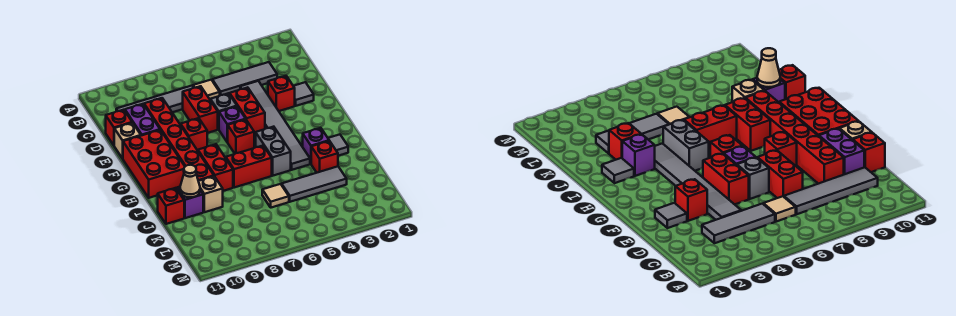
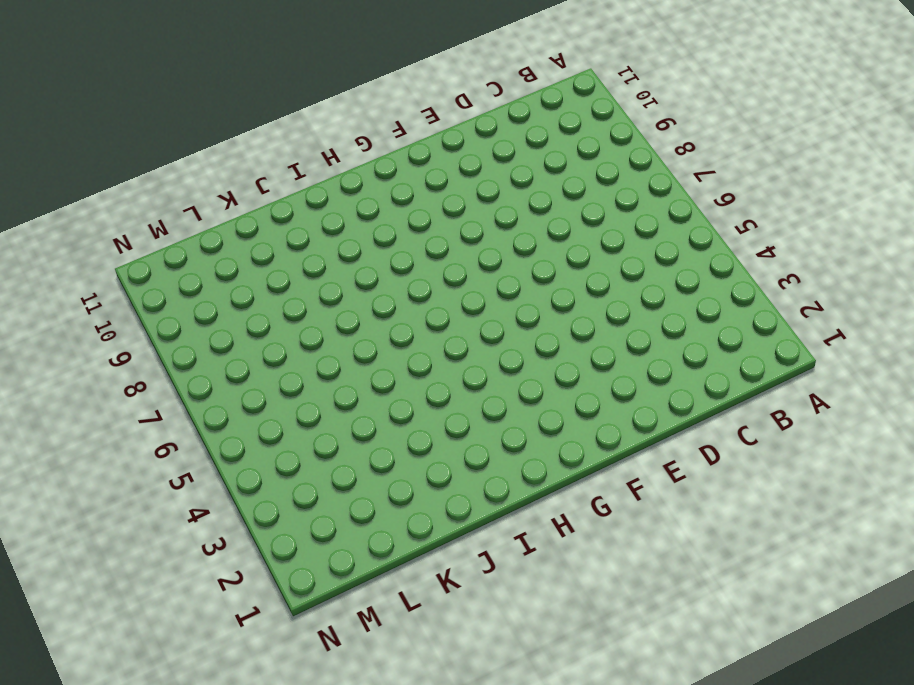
none -> grey tile C3:C5 level 1
none -> tan tile C6 level 1
none -> grey tile C7:C10 level 1

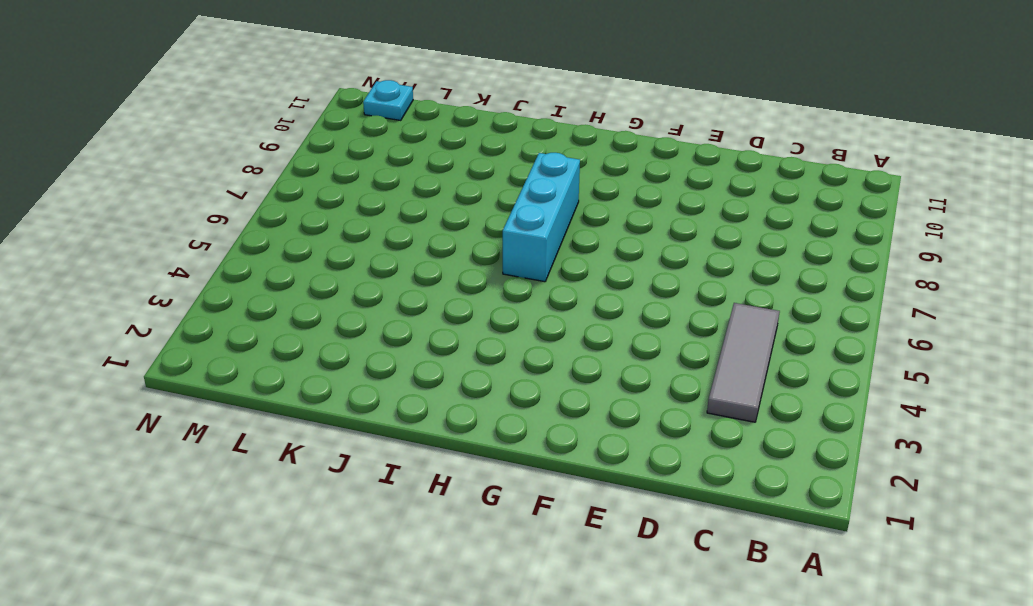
cyan brick H6:H8 level 1 -> red brick H8:I8 level 1
cyan plate M11 level 1 -> none
none -> tan tile C6 level 1
none -> grey tile C7:C10 level 1
none -> grey tile D4:I4 level 1

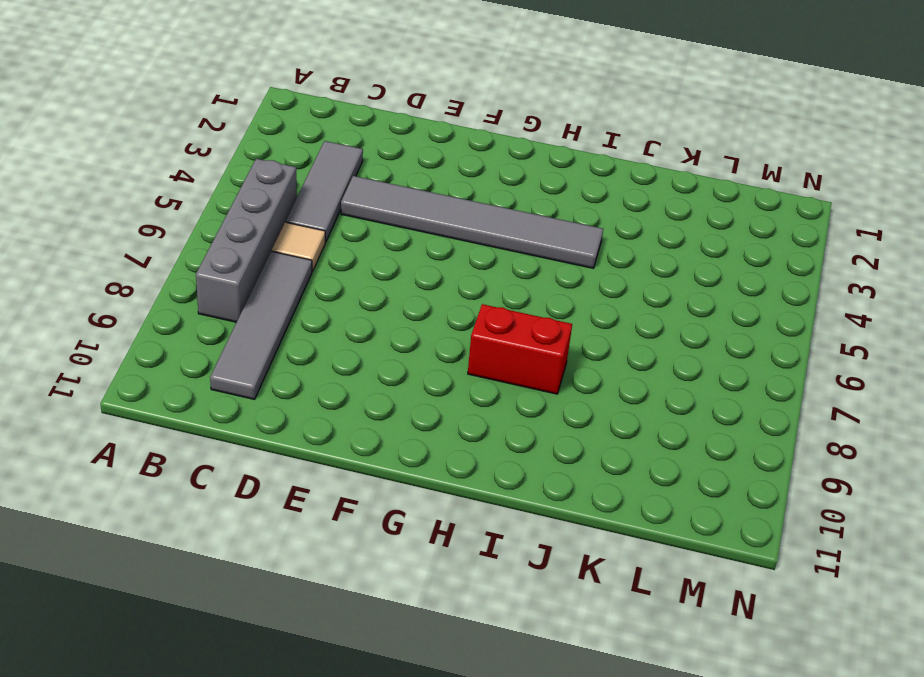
grey brick B5:B8 level 1 -> none
none -> red brick D7:E7 level 1
none -> red brick D9:I9 level 1
none -> purple brick D10:E10 level 1

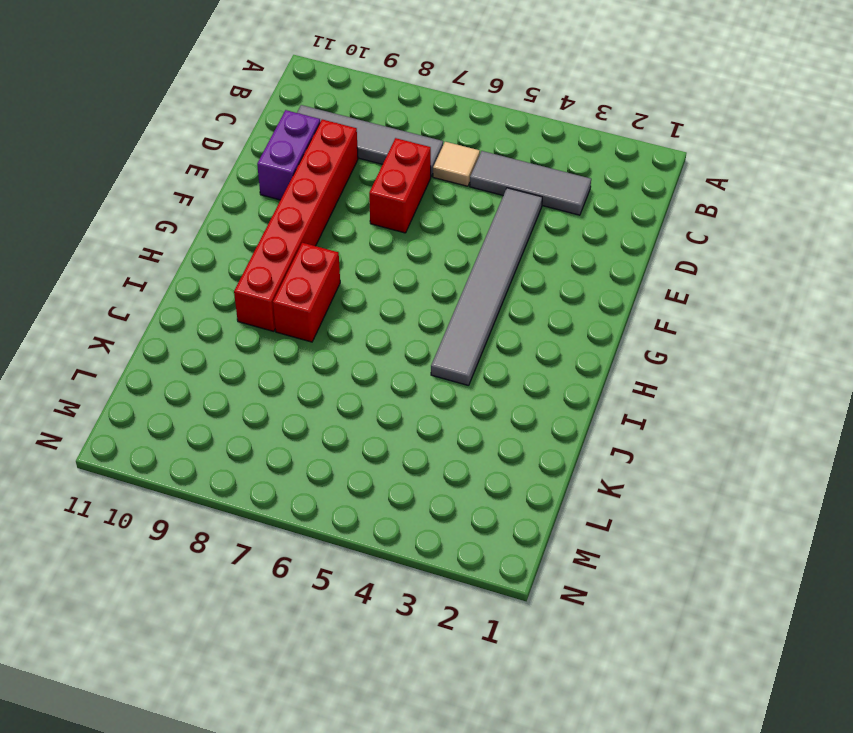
none -> red brick D11 level 1
none -> grey tile E2 level 1
none -> red brick E3 level 1

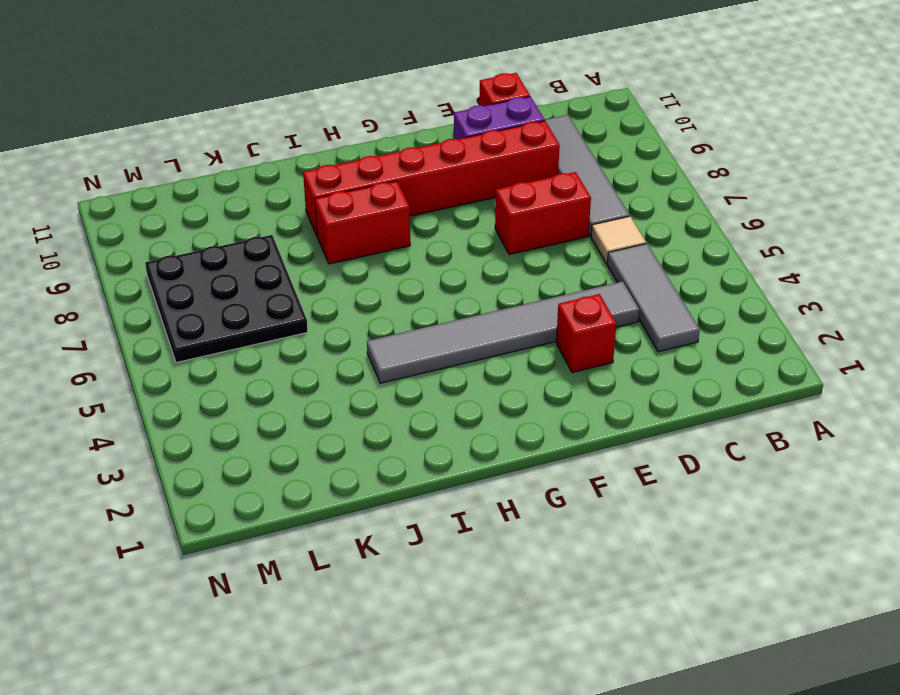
black plate K6:M8 level 1 -> tan tile K6 level 1
none -> grey tile E2 level 1
none -> red brick E5:F5 level 1
none -> grey brick E6 level 1

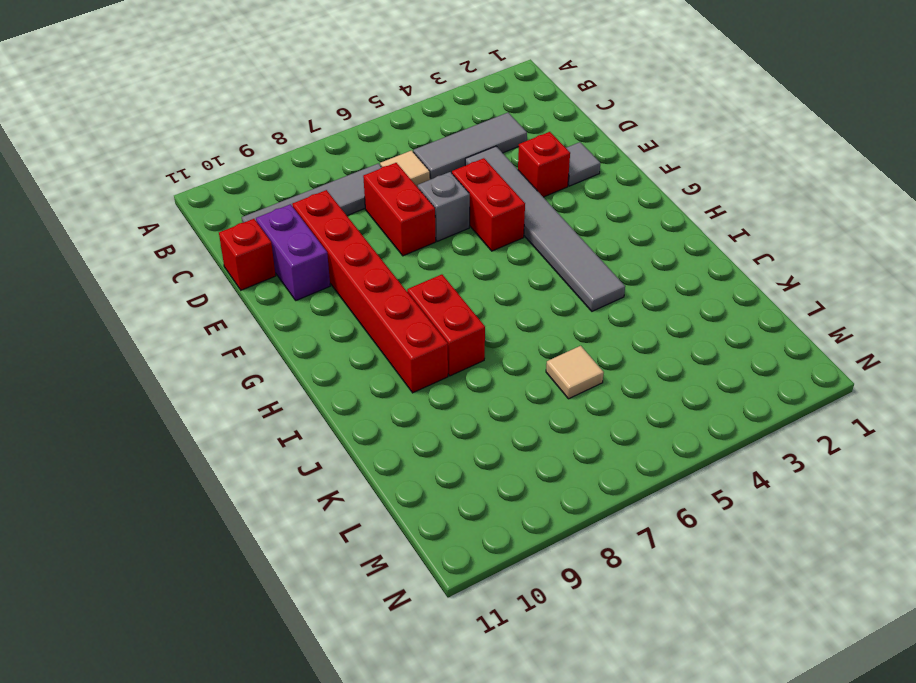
none -> tan brick E11 level 1
none -> purple brick F6 level 1
none -> red brick F8 level 1

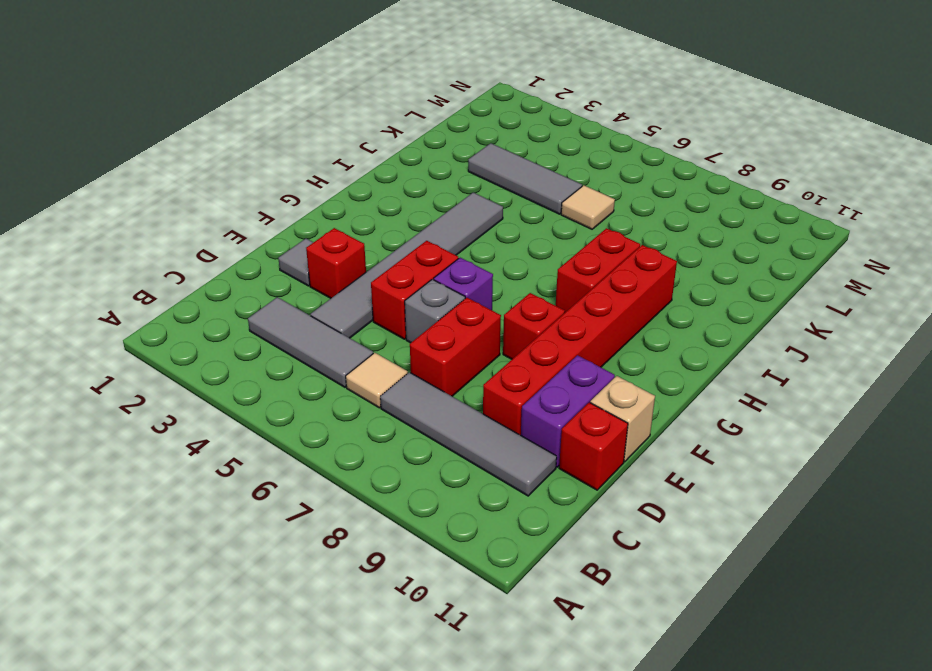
none -> red brick F10:H11 level 1
none -> red brick G6 level 1
none -> grey brick H5:I5 level 1

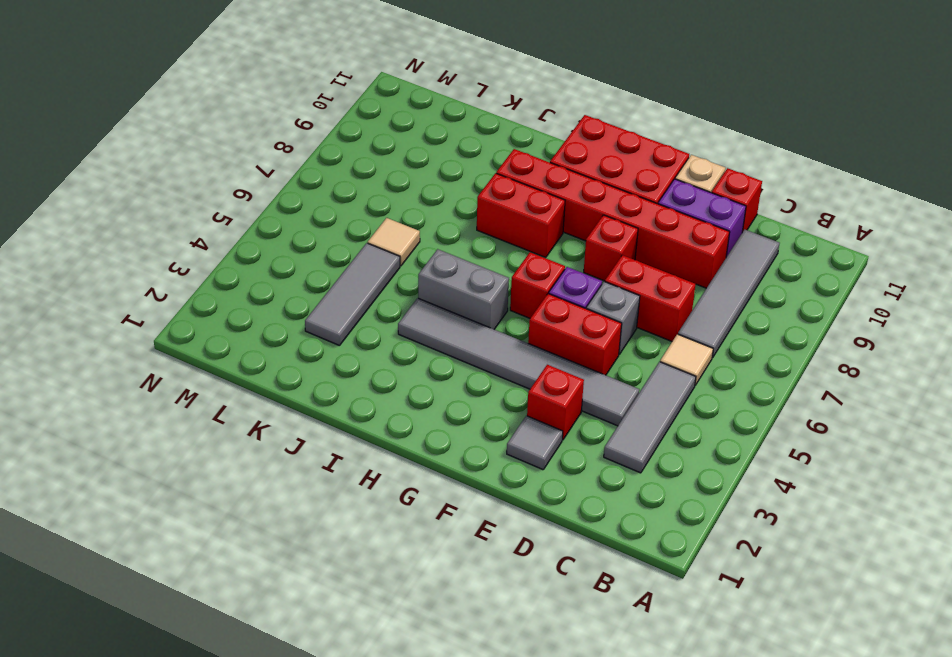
none -> grey tile I2 level 1
none -> purple brick I3 level 1
none -> red brick I6:I7 level 1

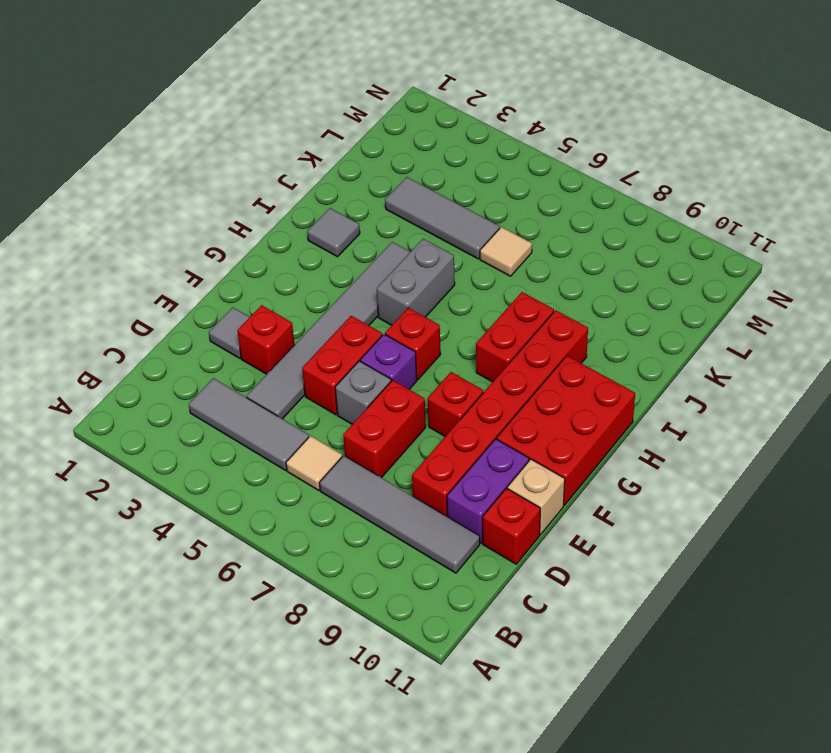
none -> purple brick I3 level 1
none -> red brick I6:I7 level 1
none -> red brick J3 level 1

